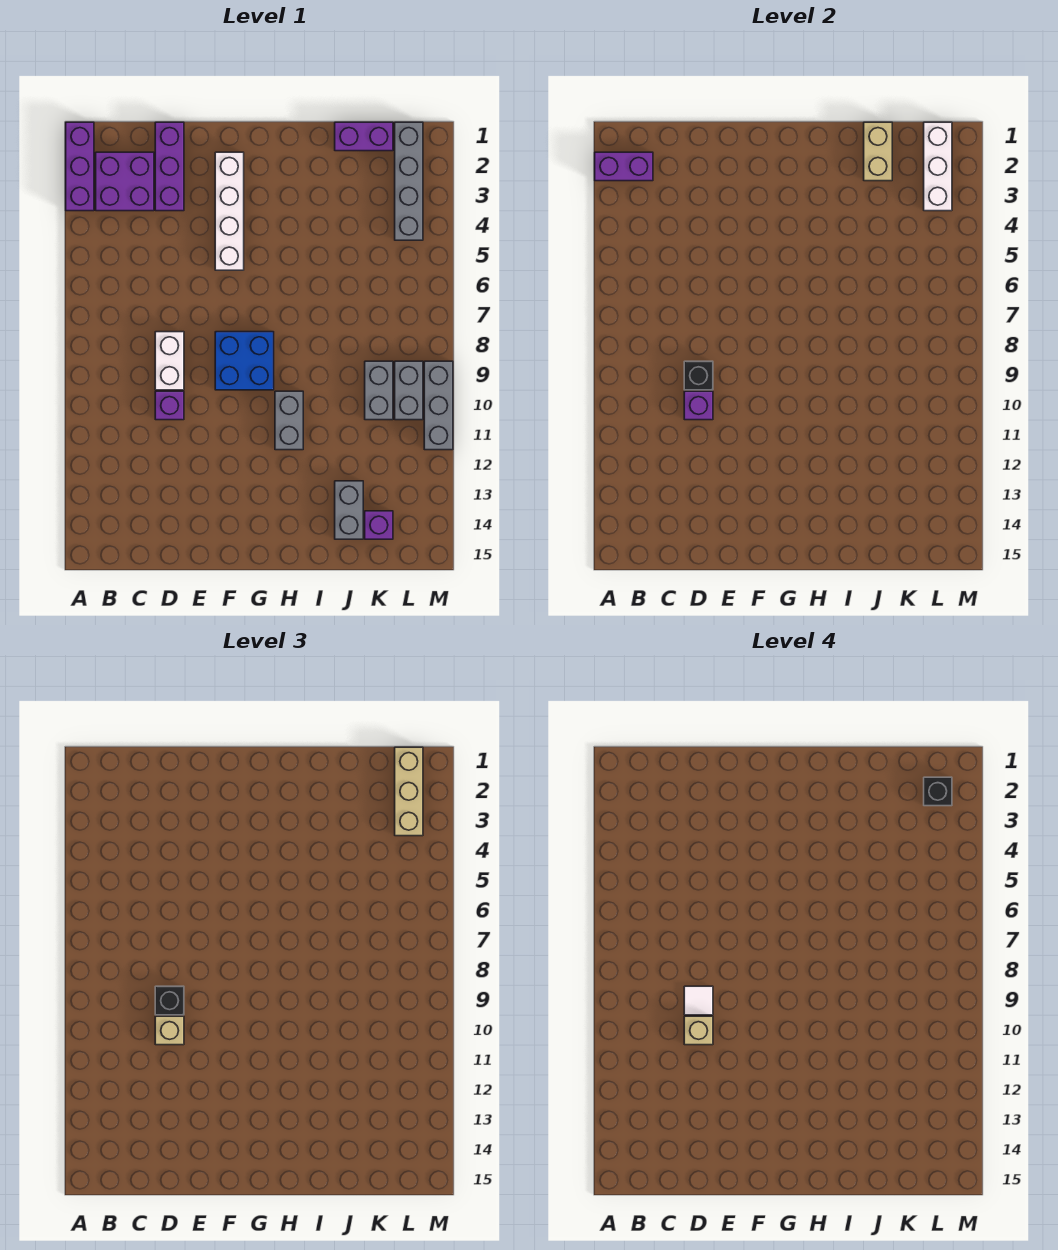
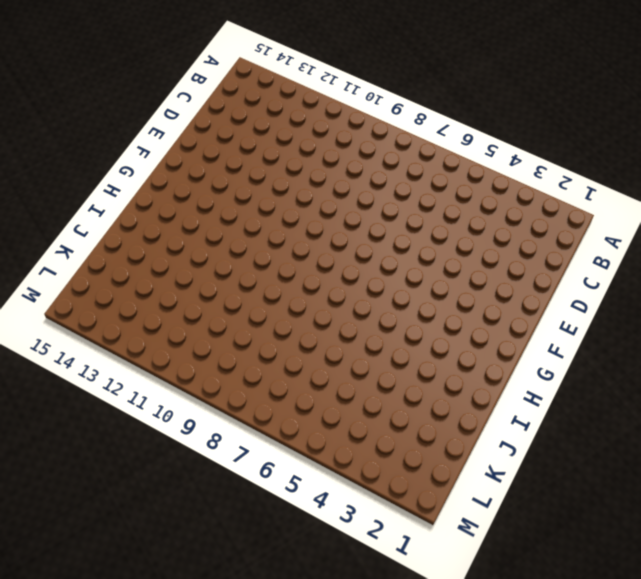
none -> purple brick A1:A3 level 1
none -> purple brick B2:C3 level 1
none -> purple brick D1:D3 level 1

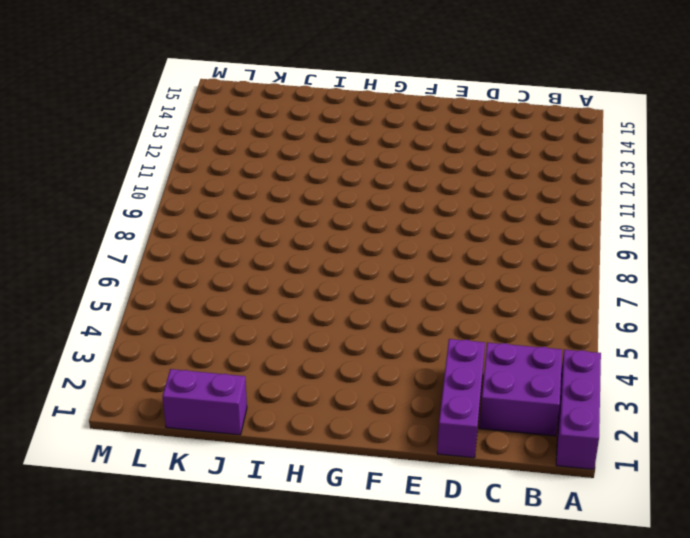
none -> white brick D8:D9 level 1
none -> purple brick D10 level 1
none -> white brick F2:F5 level 1

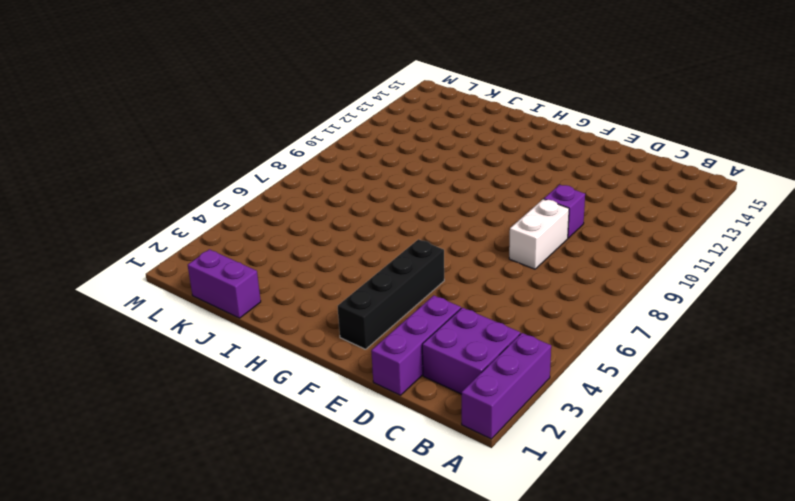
black brick F2:F5 level 1 -> white brick F2:F5 level 1
none -> blue brick F8:G9 level 1
none -> grey brick H10:H11 level 1
none -> grey brick J13:J14 level 1

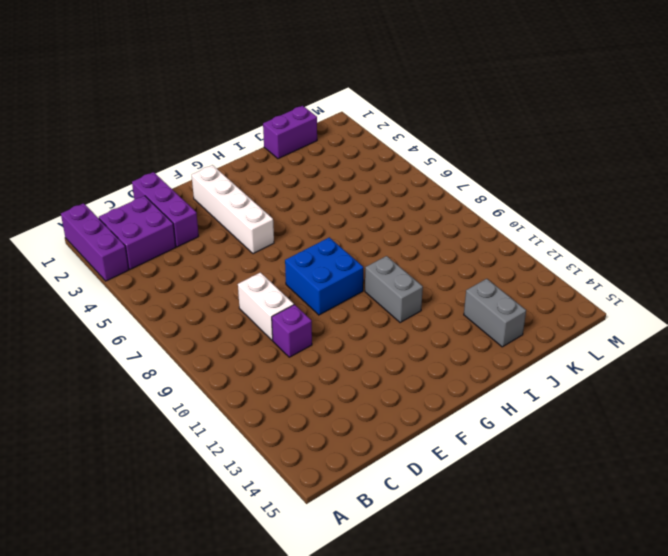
none -> grey brick K9:K10 level 1
none -> purple brick K14 level 1
none -> grey brick L1:L4 level 1

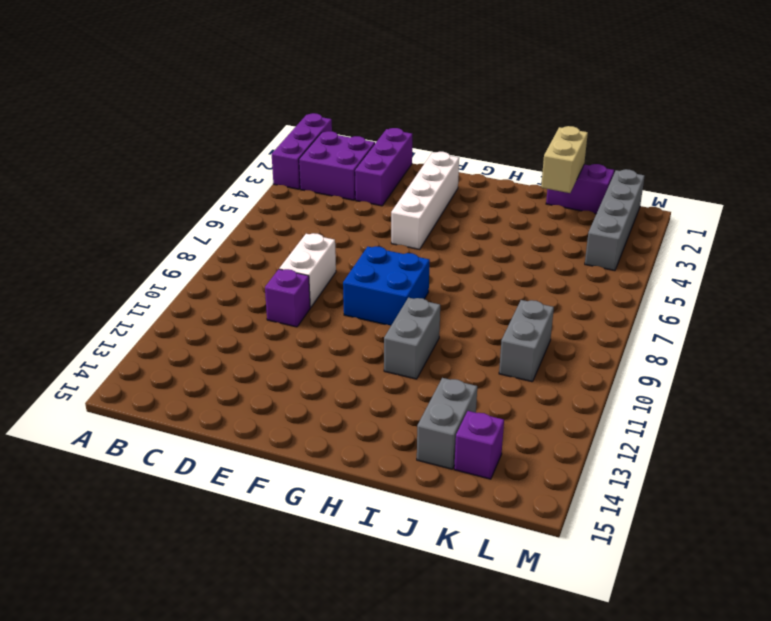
none -> grey brick L9:L10 level 1
none -> grey brick M9:M11 level 1
none -> purple brick A2:B2 level 2

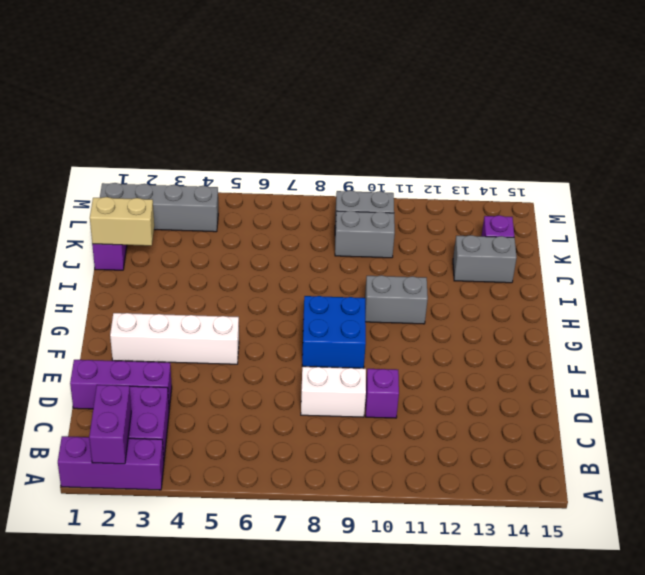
none -> grey brick M9:M11 level 1
none -> black brick D9 level 2
none -> purple brick D10 level 2

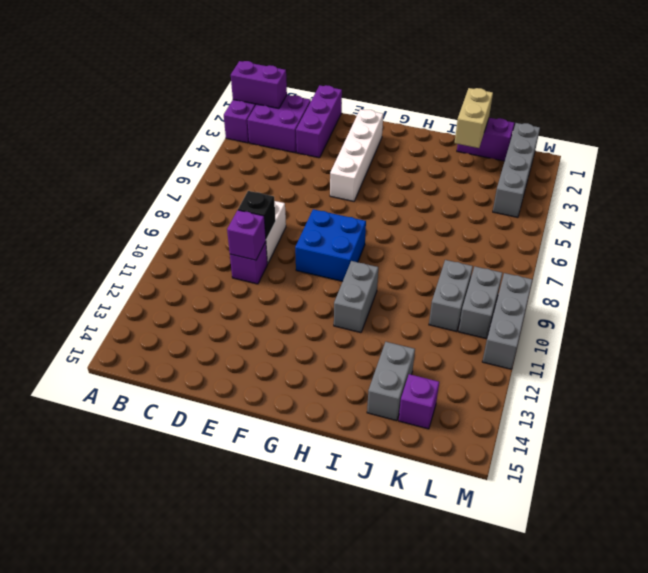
none -> white brick L1:L3 level 2
none -> black brick D9 level 3
none -> tan brick D10 level 3

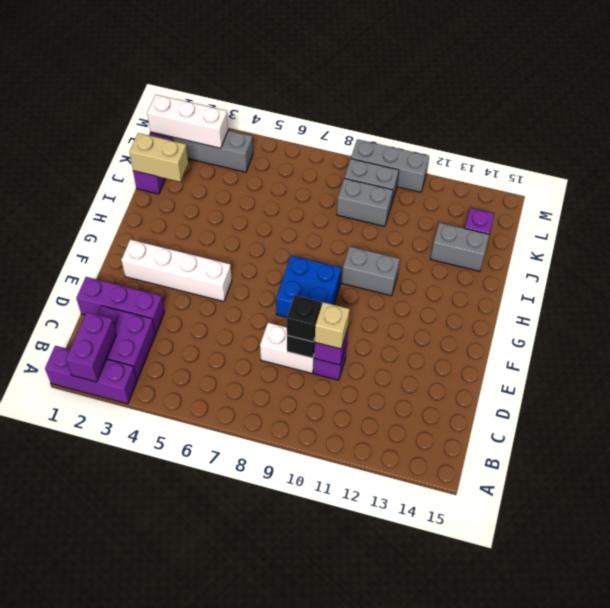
none -> tan brick L1:L3 level 3
none -> white tile D9 level 4
none -> tan brick D10 level 4

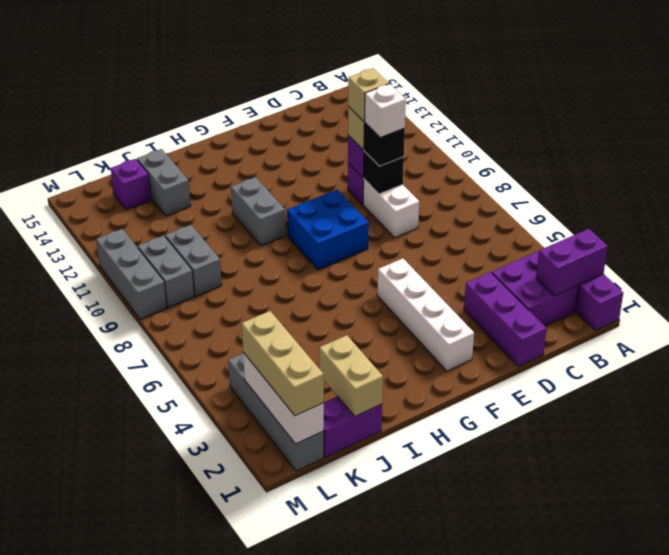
white brick D9 level 4 -> white tile D9 level 4
none -> black brick L2 level 4

